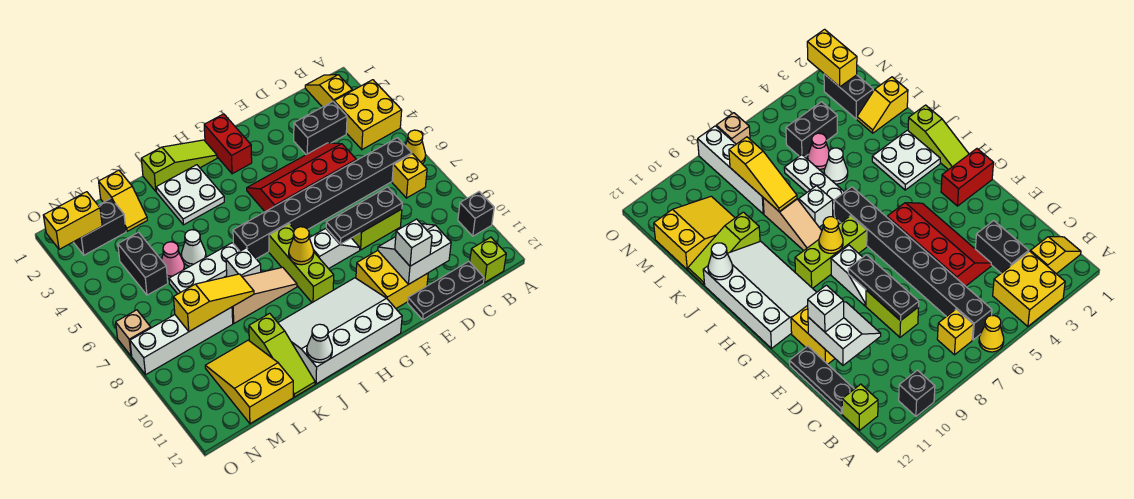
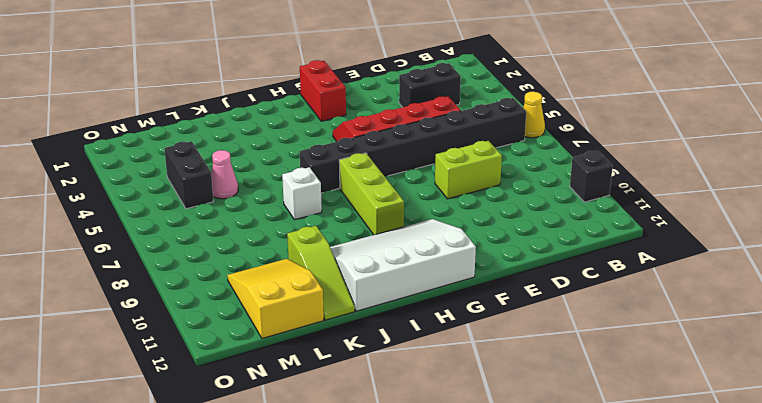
none -> yellow brick A3:B4 level 1
none -> yellow slope B1:B2 level 1 top 2
none -> yellow brick B7 level 1
none -> lime brick B12 level 1

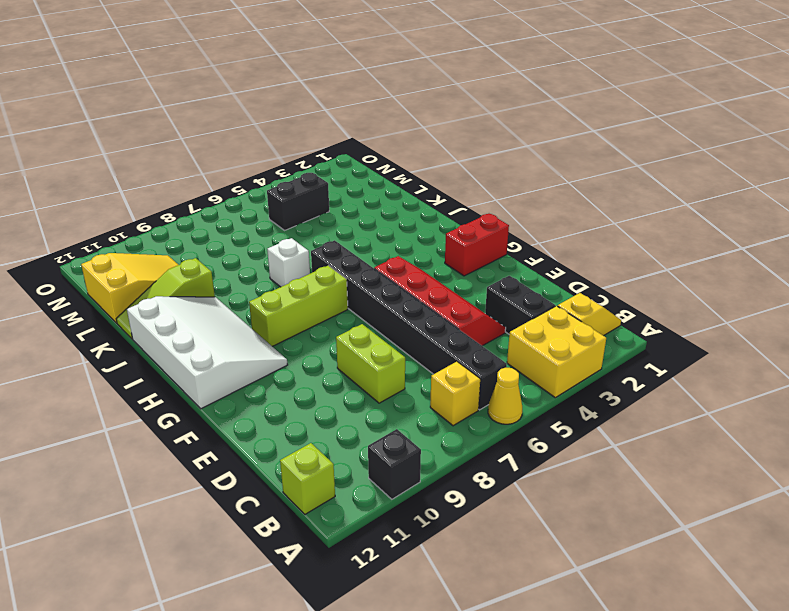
none -> black plate C12:E12 level 1
none -> yellow brick E10:F11 level 1
none -> white slope F8:G8 level 1 top G
none -> lime slope H1:J1 level 1 top J

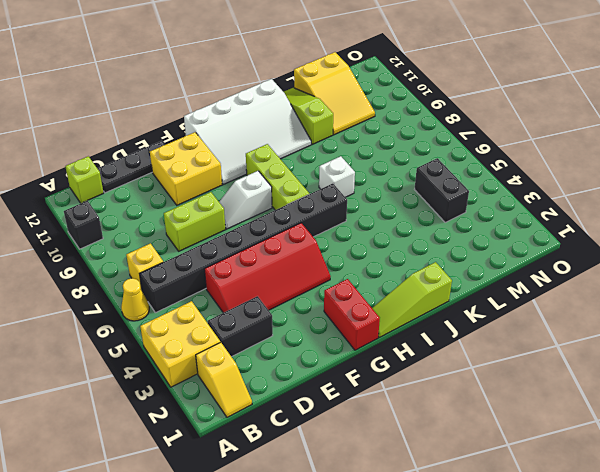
none -> white plate I2:J3 level 1
none -> tan slope I8:K8 level 1 top K
none -> white plate J6:L6 level 1
none -> white cone K5 level 1

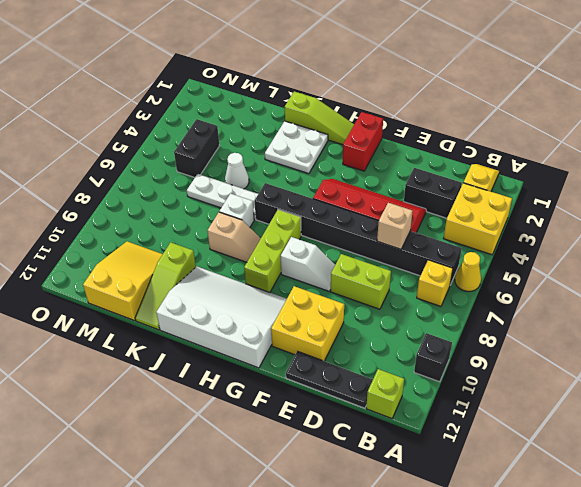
tan brick D6 level 2 -> tan brick O7 level 1
tan slope I8:J8 level 1 top J -> tan slope I8:K8 level 1 top K
none -> yellow slope L1:L2 level 1 top 1
none -> pink cone L5 level 1
none -> white brick L8:O8 level 1
none -> black brick M2:N2 level 1

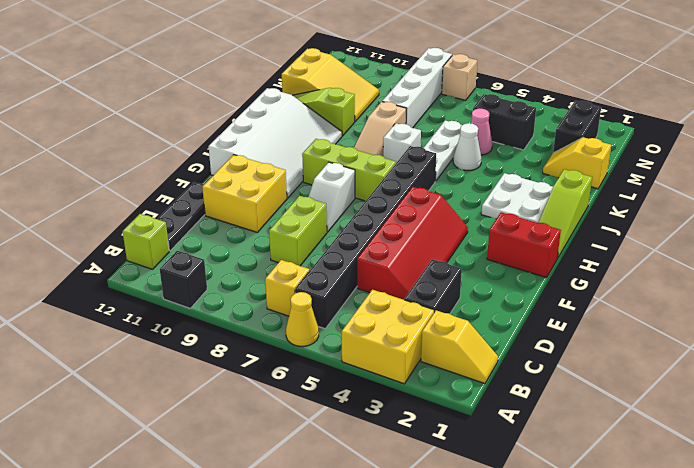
none -> black plate D8:F8 level 2
none -> white slope D10:E11 level 2 top 11
none -> yellow cone H8 level 2
none -> white cone J12 level 2

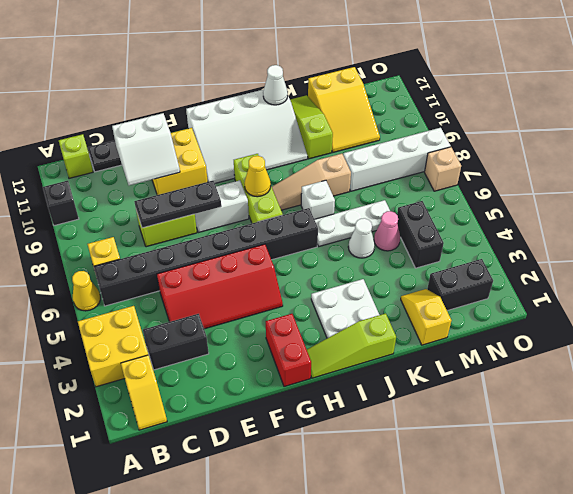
none -> yellow slope K8:M8 level 2 top M
none -> yellow brick N2:O2 level 2
none -> white brick E11 level 3

